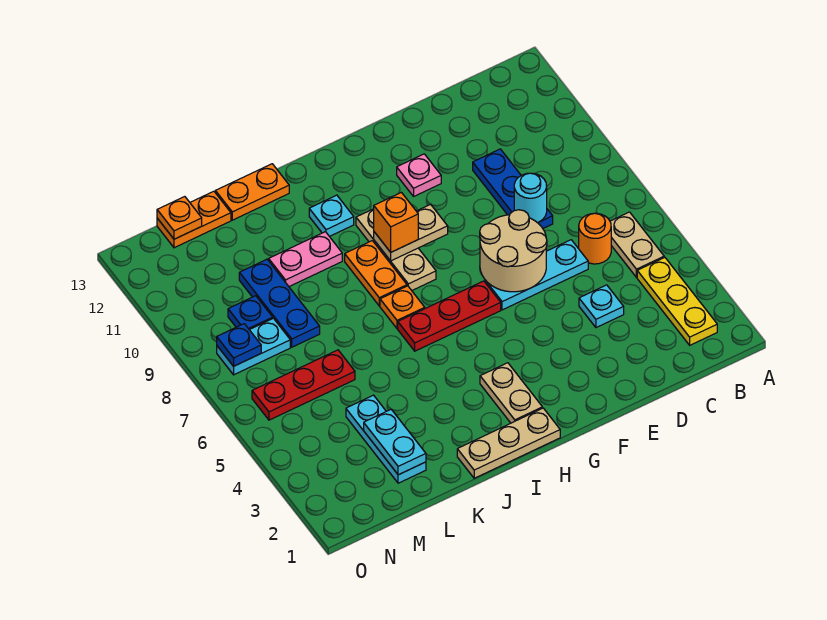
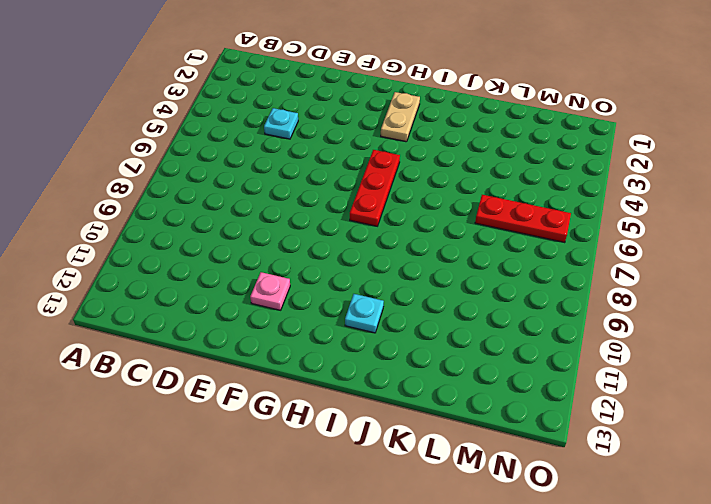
red plate H5:H7 level 1 -> red plate G6:I6 level 1
none -> yellow plate B2:B4 level 1
none -> tan plate B5:B6 level 1
none -> orange round brick C6 level 1

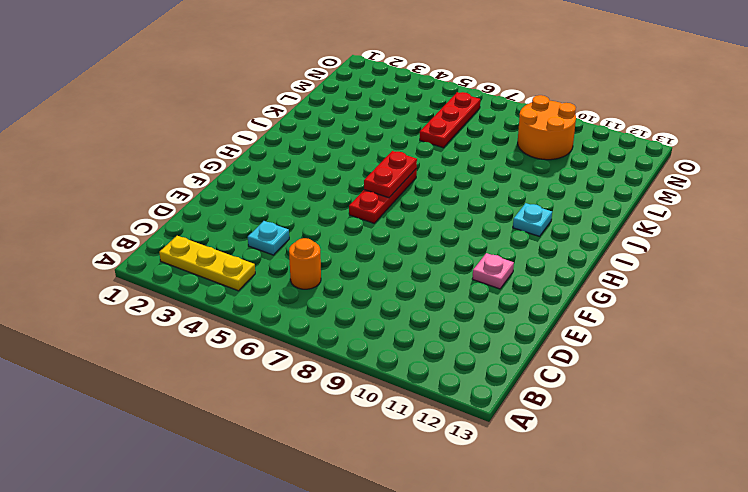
red plate H6:I6 level 2 -> none
orange round brick M9:N10 level 1 -> blue plate M9 level 1
none -> tan plate B5:B6 level 1
none -> cyan plate D6:F6 level 1
none -> blue plate D8:D10 level 1

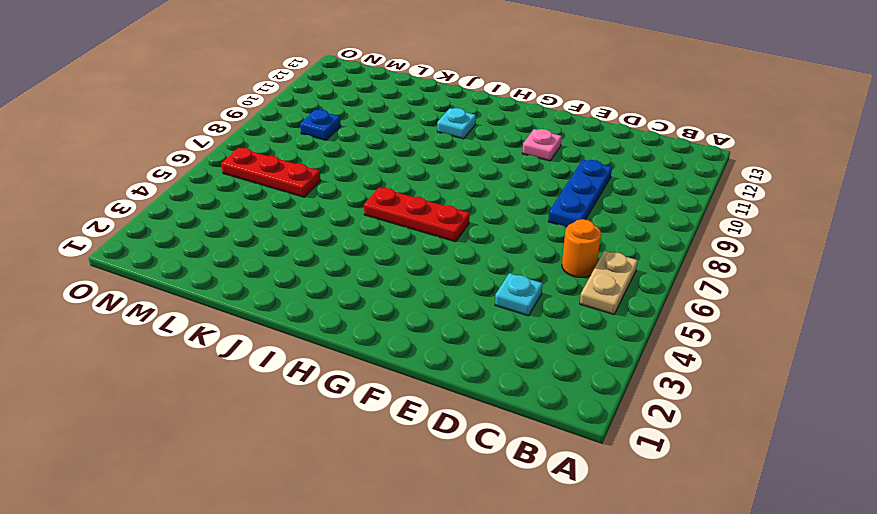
none -> yellow plate B2:B4 level 1
none -> cyan plate D6:F6 level 1
none -> tan plate H1:J1 level 1

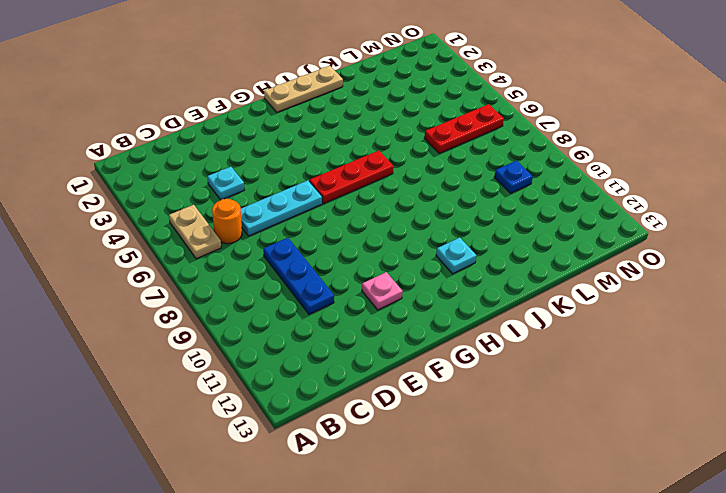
none -> yellow plate B2:B4 level 1
none -> tan plate H2:H3 level 1
none -> tan plate H8:H10 level 1

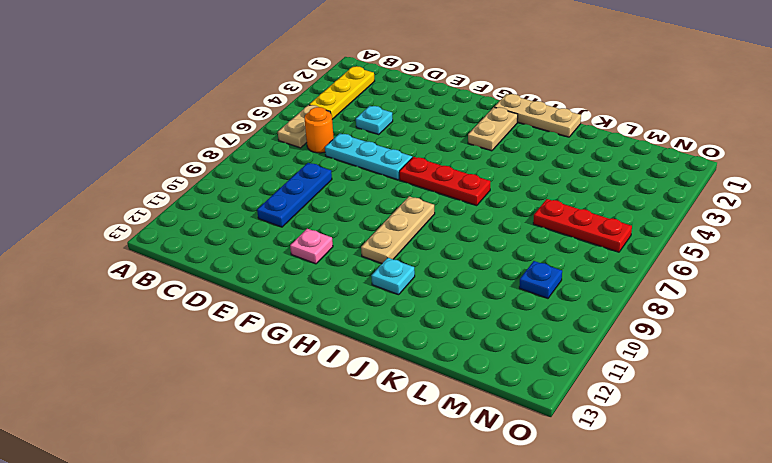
none -> orange plate I7 level 1
none -> orange plate I8:I9 level 1
none -> pink plate J10:K10 level 1

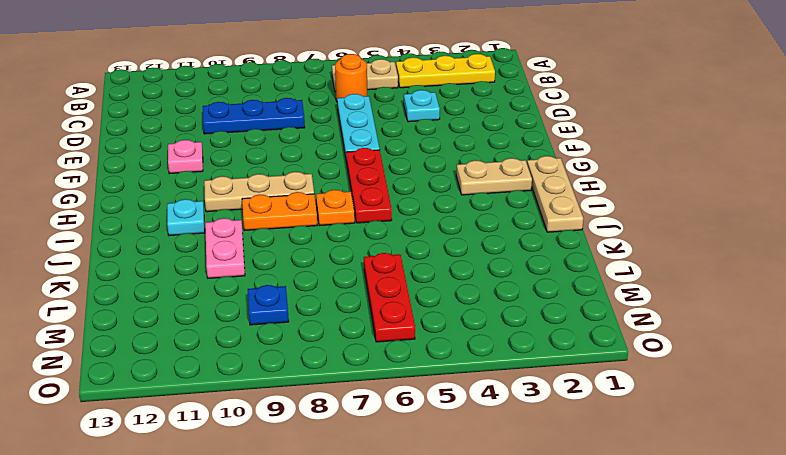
none -> orange plate J13:K13 level 1
none -> cyan plate L2:L4 level 1
none -> blue plate L8:L10 level 1

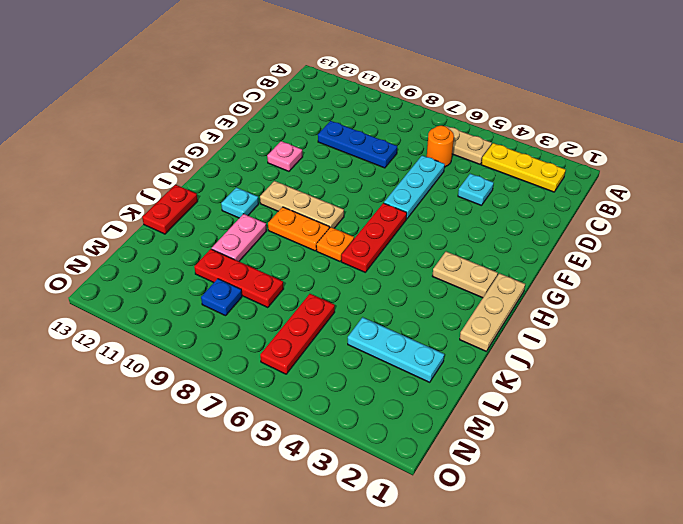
red plate J13:K13 level 1 -> orange plate J13:K13 level 1
red plate L8:L10 level 1 -> blue plate L8:L10 level 1
none -> orange plate L13:M13 level 1
none -> cyan plate M8:N8 level 1
none -> cyan round brick D8 level 2

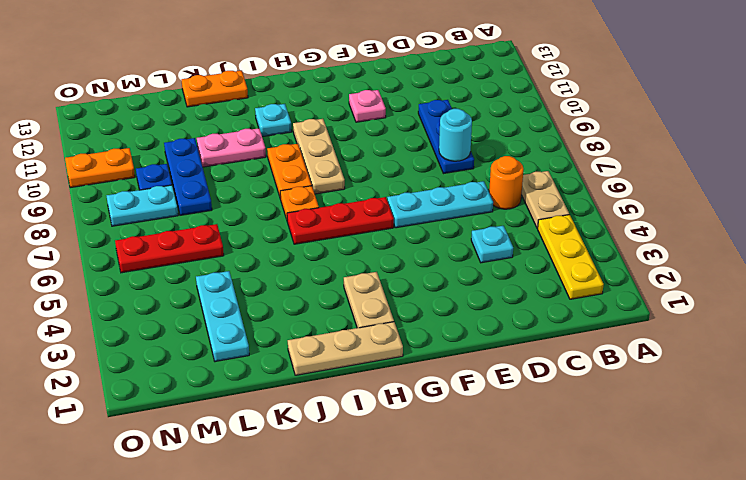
orange plate N10:O10 level 1 -> orange plate L13:M13 level 1
none -> tan round brick E6:F7 level 2
none -> tan plate G9:H9 level 2
none -> cyan plate L2:L3 level 2

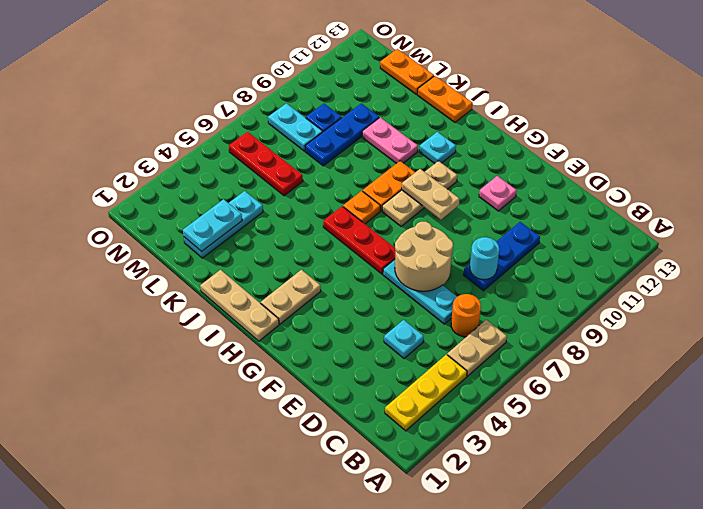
none -> orange plate M13 level 2
none -> blue plate N8 level 2
none -> orange brick H9 level 3

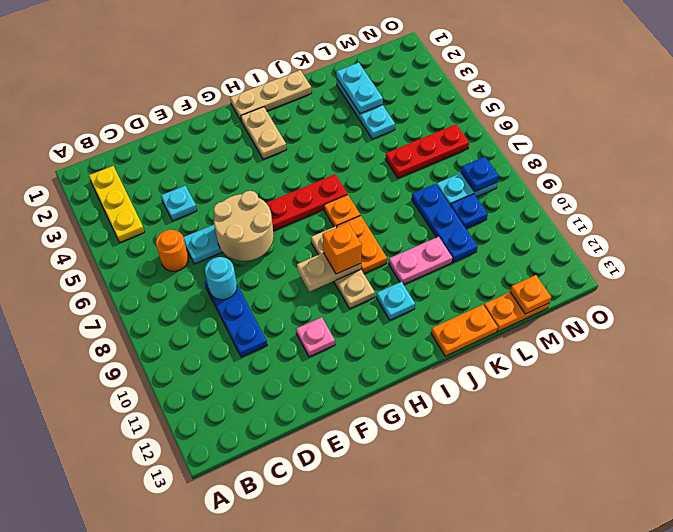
none -> tan plate B5:B6 level 1

